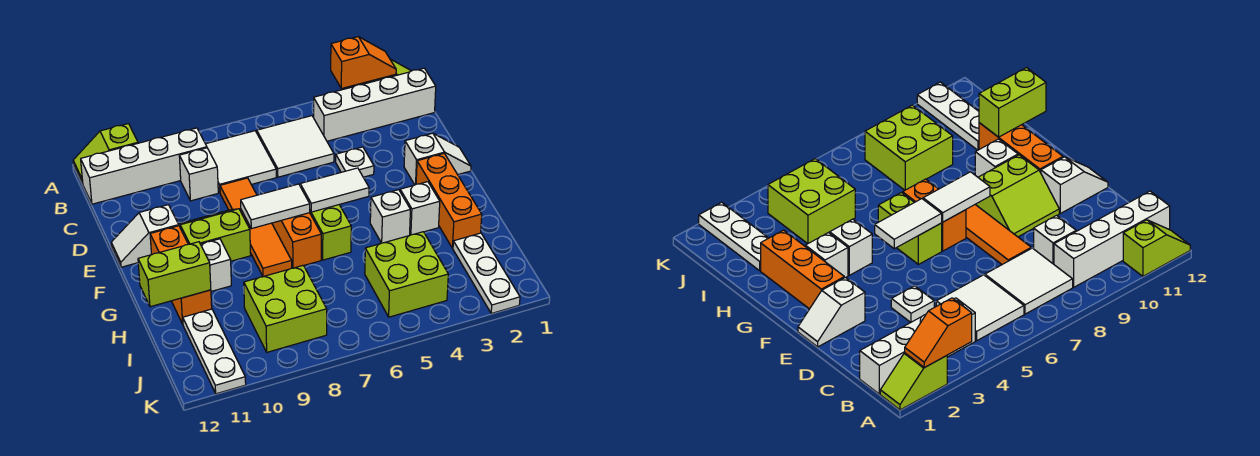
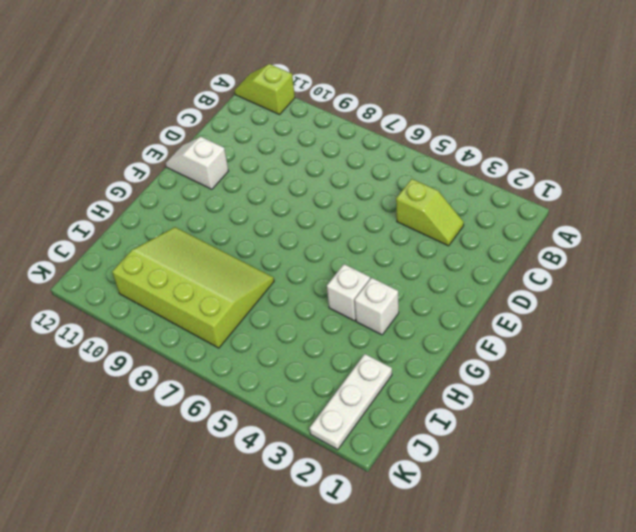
lime slope C3:C4 level 1 top 4 -> lime slope A1:A2 level 1 top 2
lime slope H7:J10 level 1 top J -> lime brick I8:J9 level 1
none -> white brick B1:B4 level 1
none -> white tile B5:C6 level 1
none -> white tile B7:C8 level 1

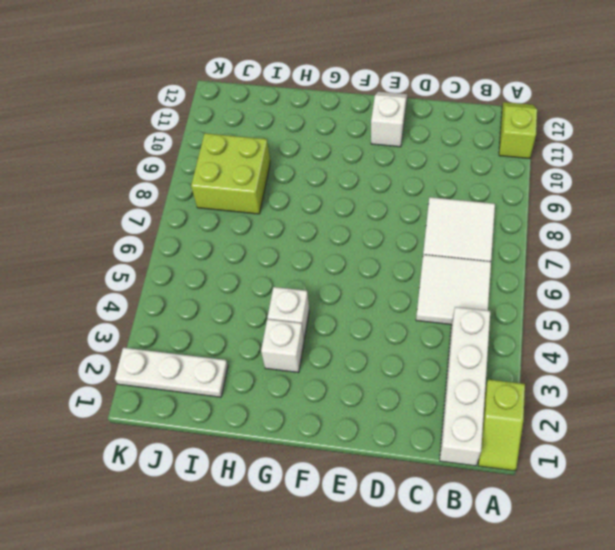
none -> white brick B9:B12 level 1
none -> white brick C9 level 1
none -> white plate D4 level 1

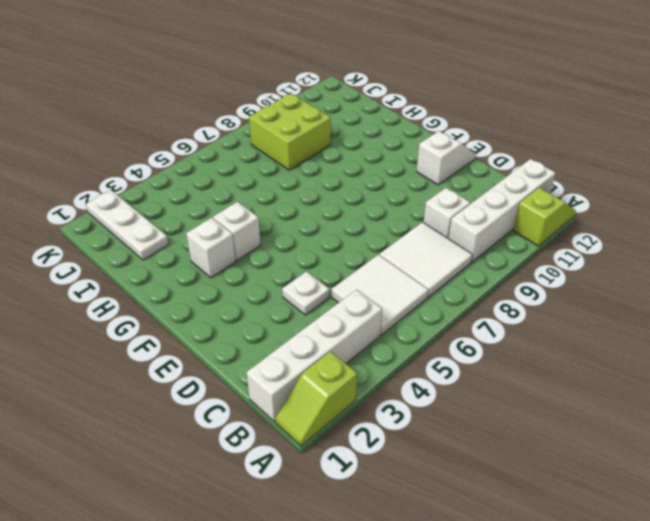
none -> orange tile D8:G8 level 1
none -> white slope E1:E2 level 1 top 2
none -> lime slope E9:F10 level 1 top F

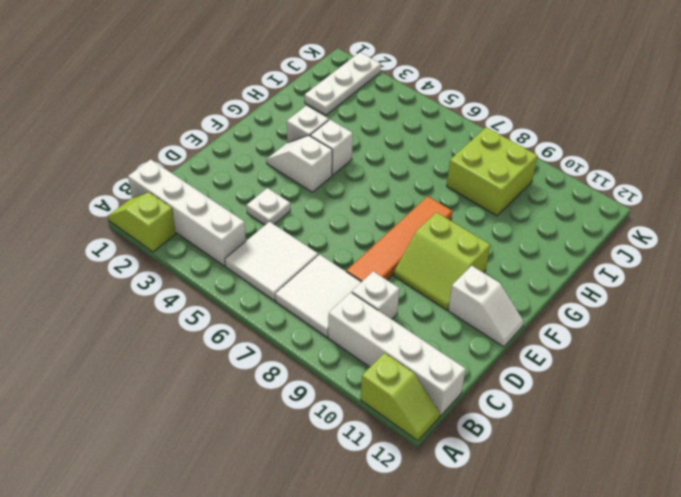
white slope F3:F4 level 1 top 4 -> white slope E1:E2 level 1 top 2
none -> orange brick F2:H2 level 1
none -> lime brick F6:G6 level 1
none -> orange brick F7:G7 level 1

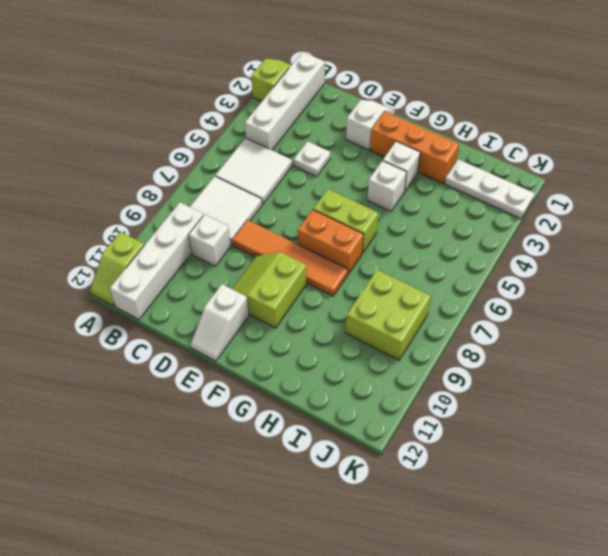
none -> orange brick F11:H11 level 1
none -> white brick G10 level 1
none -> lime brick I4:J5 level 1

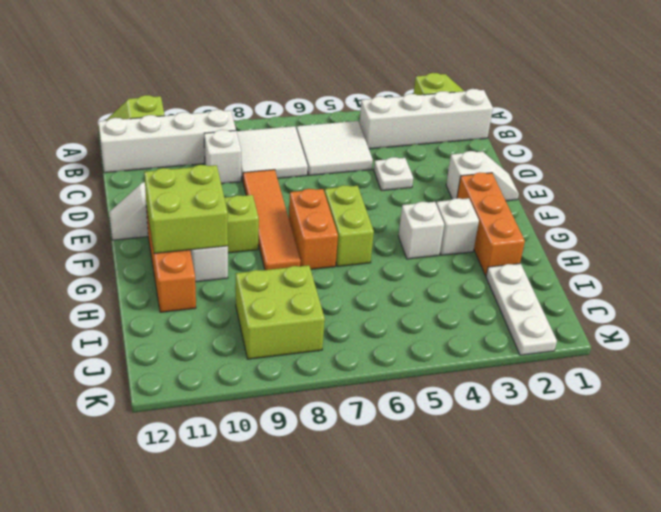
lime brick F10:G11 level 2 -> lime brick I4:J5 level 1
none -> white plate I11:K11 level 1
none -> orange slope A2:A3 level 2 top 3
none -> white tile F5:F6 level 2

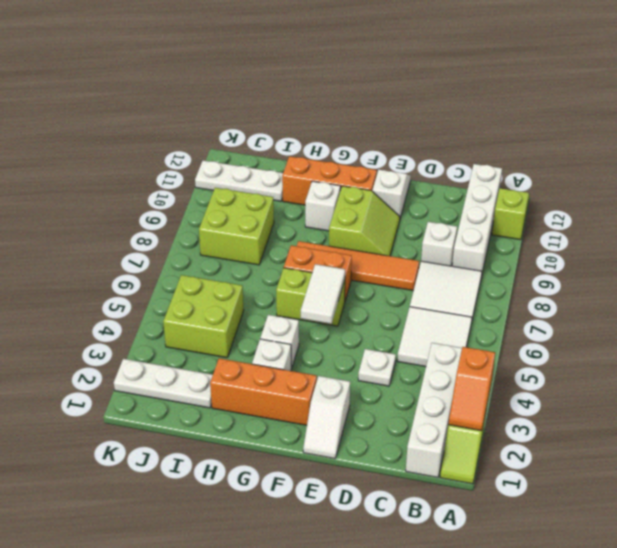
none -> white tile F7:F8 level 2
none -> lime brick H11:H12 level 2

